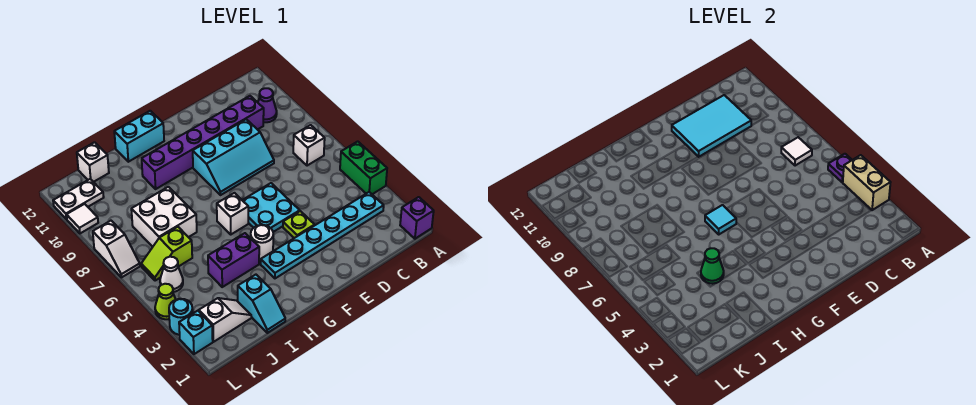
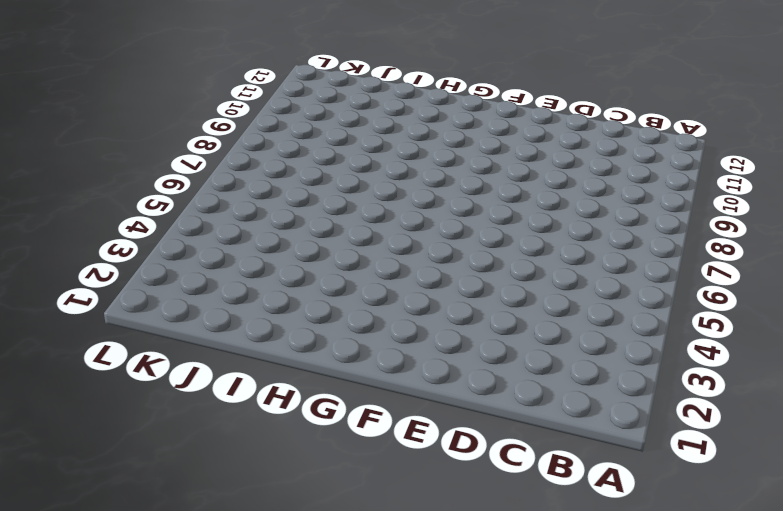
none -> purple brick A1 level 1
none -> green brick A4:A5 level 1
none -> cyan plate B3:G3 level 1
none -> white brick B7 level 1

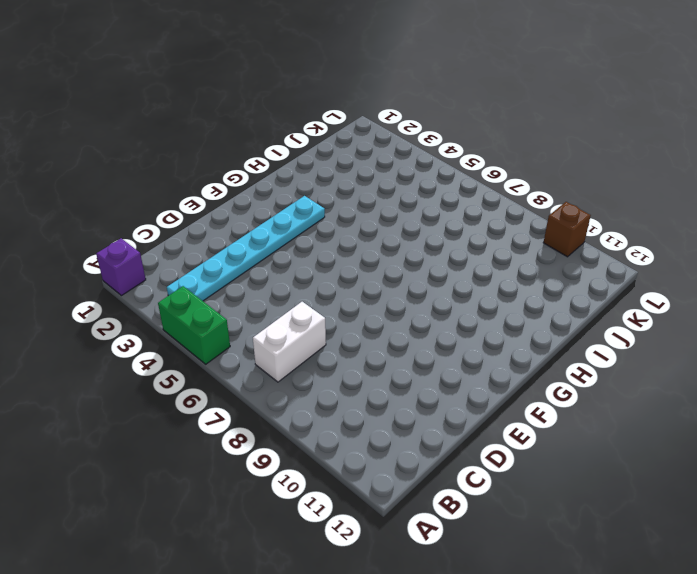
white brick B7:C7 level 1 -> white brick B7 level 1
brown brick L10 level 1 -> white tile L10 level 1
none -> purple cone B10 level 1
none -> purple brick C10:H10 level 1
none -> cyan slope D8:F9 level 1 top 9
none -> lime plate E4 level 1

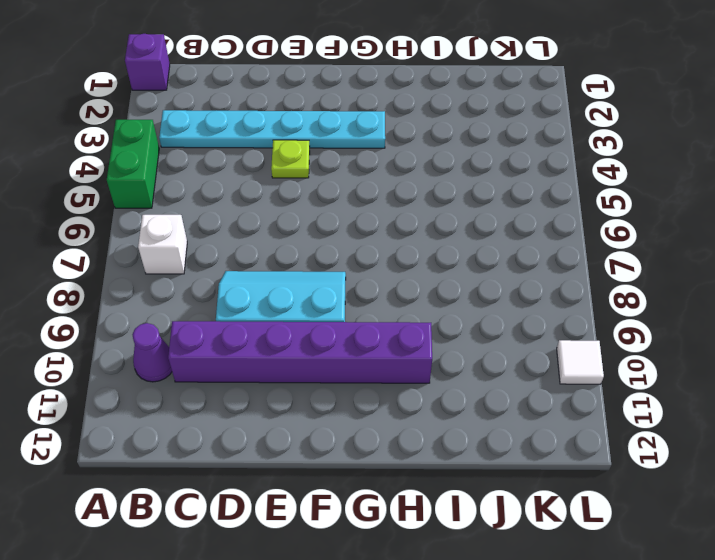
none -> cyan plate E5:F6 level 1
none -> white round brick G4 level 1
none -> white brick G6 level 1
none -> cyan brick G12:H12 level 1

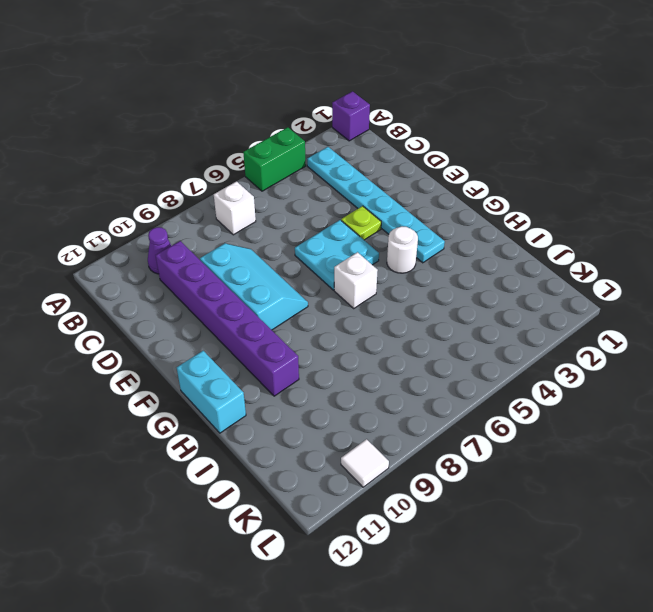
none -> purple brick H4:I4 level 1
none -> cyan slope I1:I2 level 1 top 2
none -> white brick I7:J8 level 1
none -> white slope J2:K2 level 1 top K

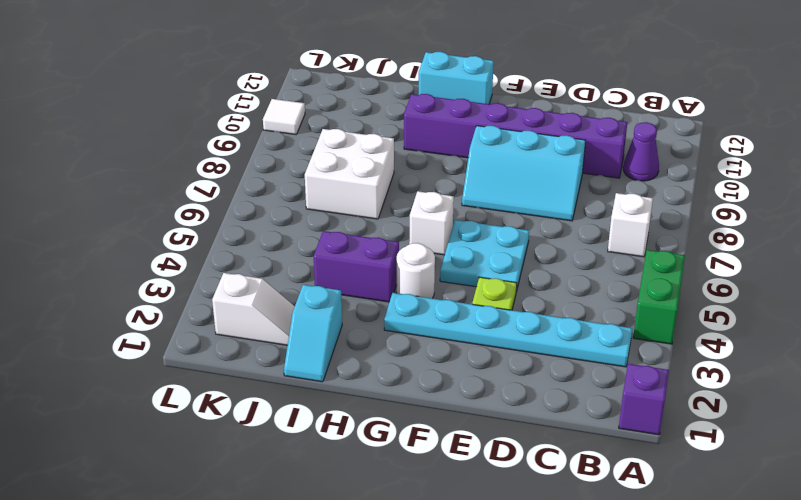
none -> lime slope J6:K6 level 1 top J
none -> white brick J12 level 1
none -> white cone K5 level 1
none -> white plate K11:L11 level 1

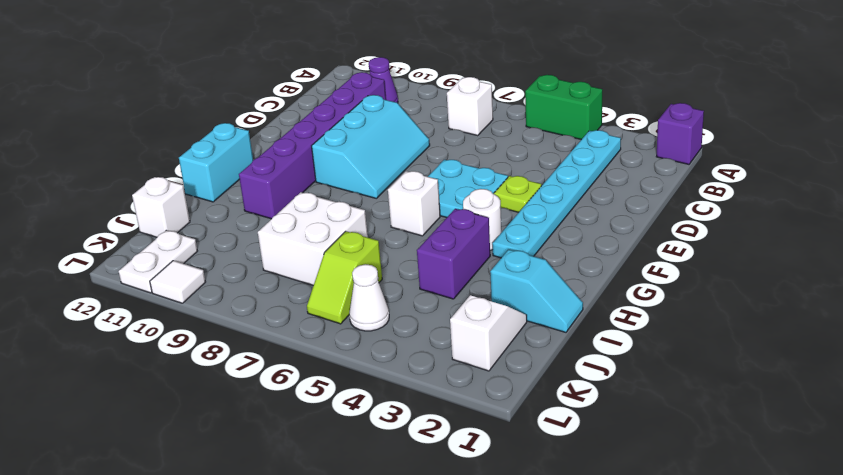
none -> cyan brick L2 level 1
none -> cyan round brick L3 level 1
none -> lime cone L4 level 1
none -> white slope L7:L8 level 1 top 8

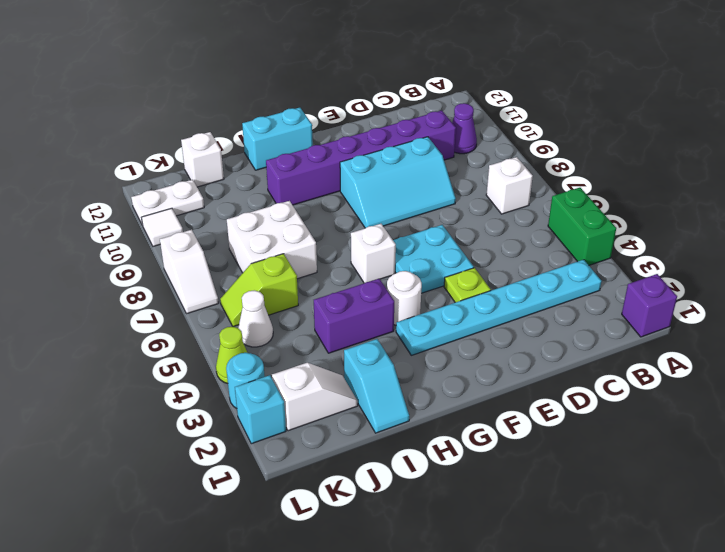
none -> tan brick A3:A4 level 2
none -> purple plate A5 level 2
none -> white tile B7 level 2
none -> cyan tile C10:E11 level 2

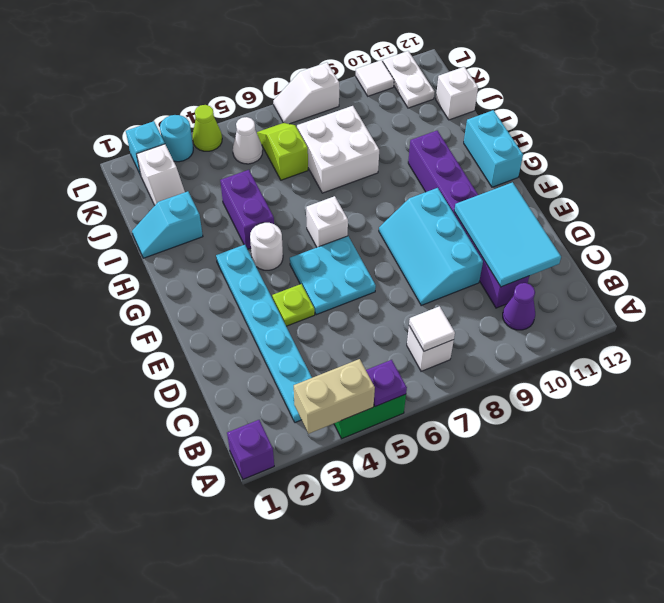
none -> cyan tile G6 level 2
none -> green cone I4 level 2

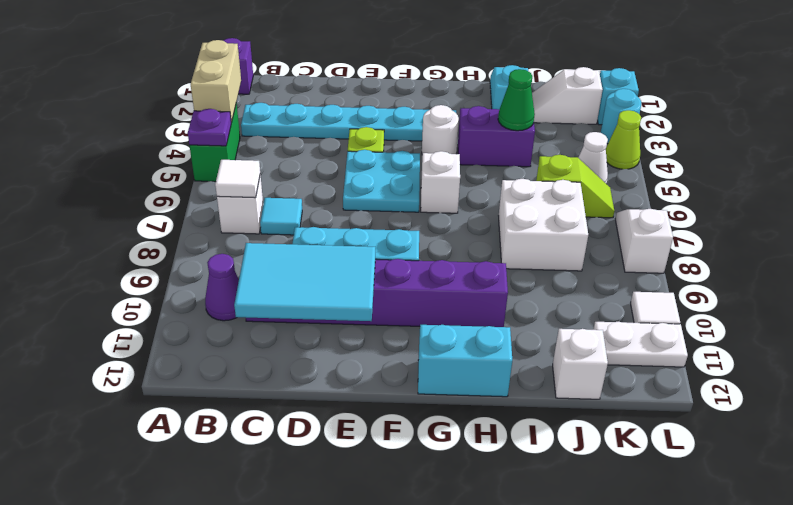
cyan tile C7 level 1 -> cyan tile G6 level 2

